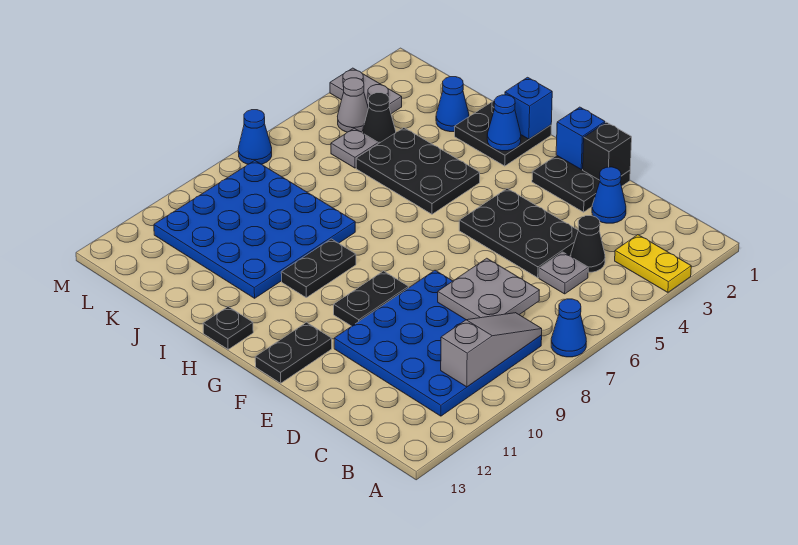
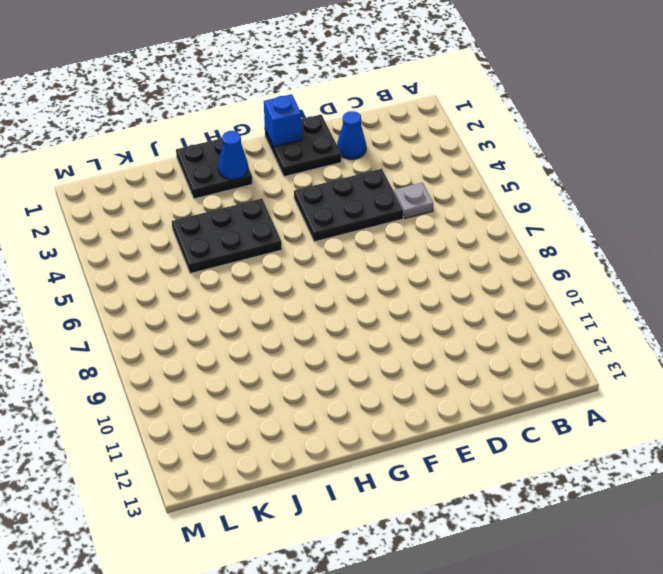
none -> yellow plate A3:B3 level 1
none -> blue cone A7 level 1
none -> blue plate B8:E11 level 1

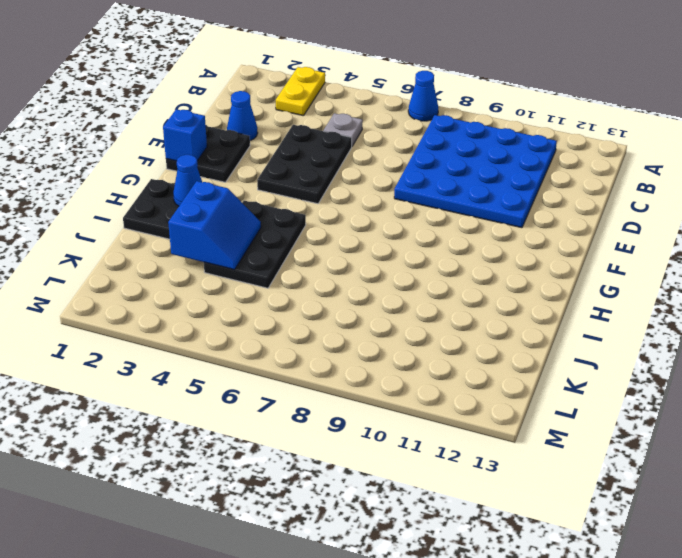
blue slope I3:J4 level 2 top 3 -> none
none -> black cone C4 level 1
none -> black plate F9:F10 level 1
none -> black plate F12:F13 level 1

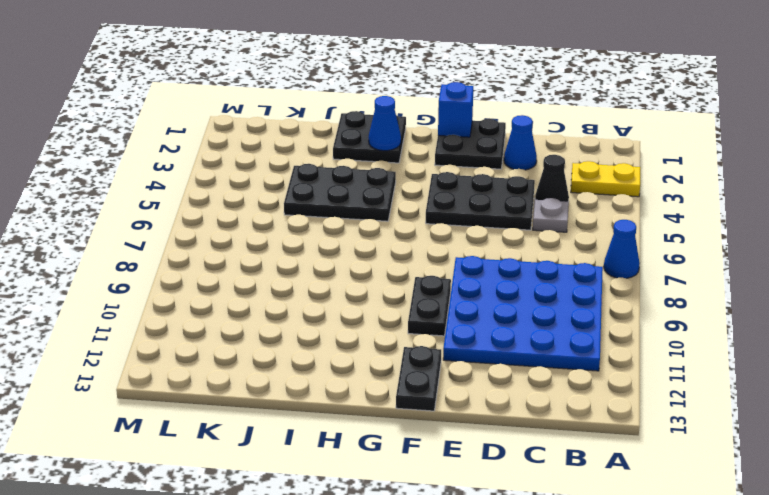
none -> black plate H9:H10 level 1
none -> black plate H13 level 1
none -> blue plate I8:L11 level 1

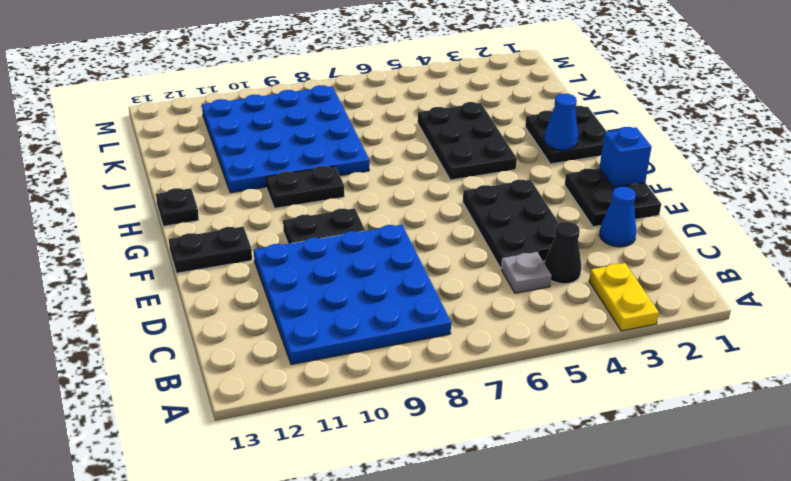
none -> blue cone A7 level 1
none -> blue cone J2 level 1
none -> black cone K4 level 1

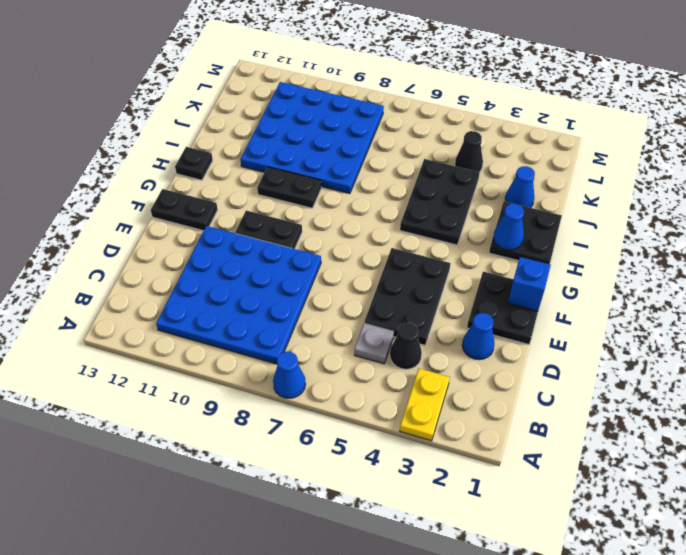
none -> grey plate K5 level 1
none -> grey plate L3:M3 level 1
none -> grey cone L4 level 1

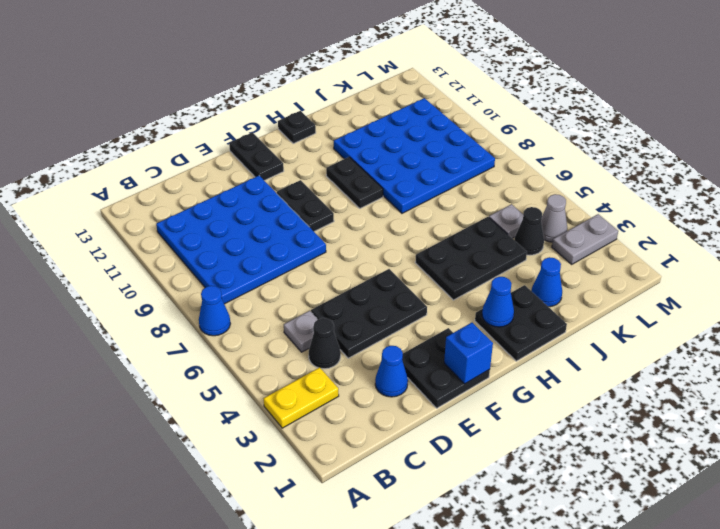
none -> blue cone M7 level 1
none -> grey slope B8:B10 level 2 top 10
none -> grey plate C7:D8 level 2

